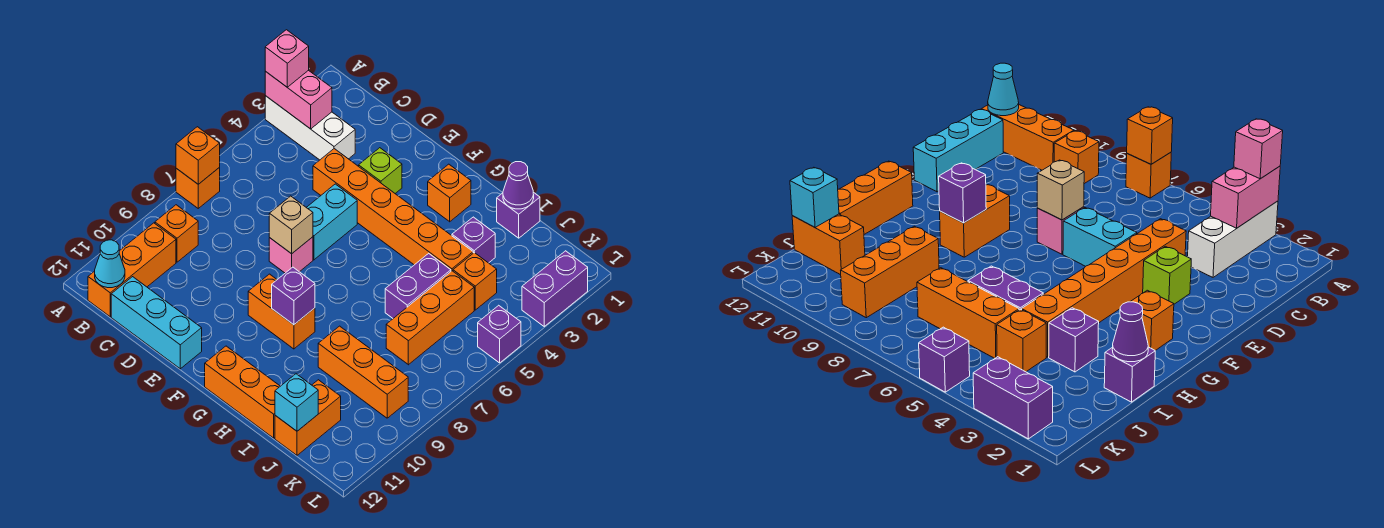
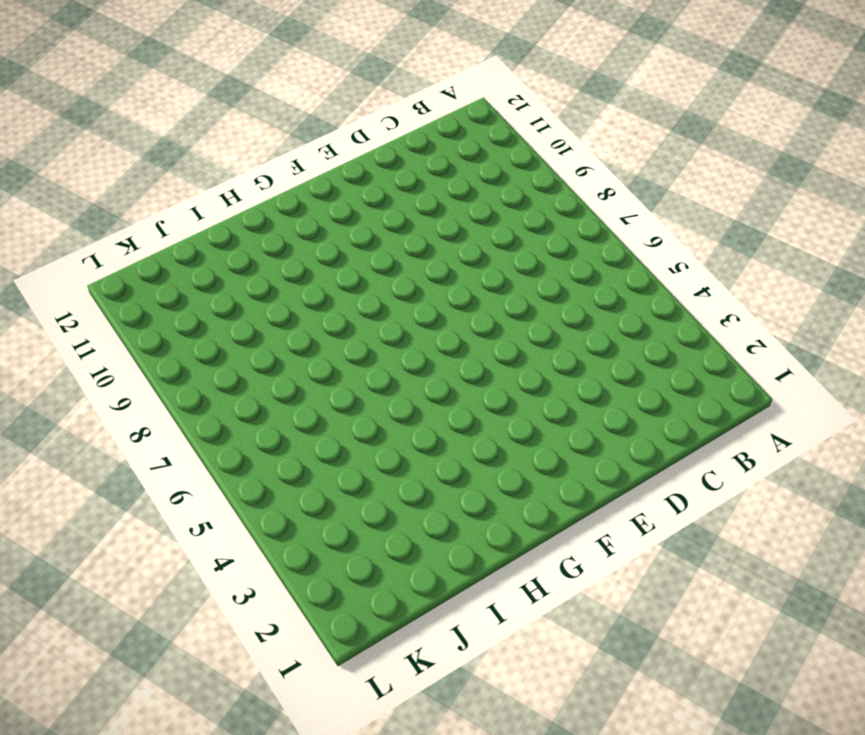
none -> white brick A3:C3 level 1
none -> orange brick A7 level 1
none -> orange brick B9 level 1

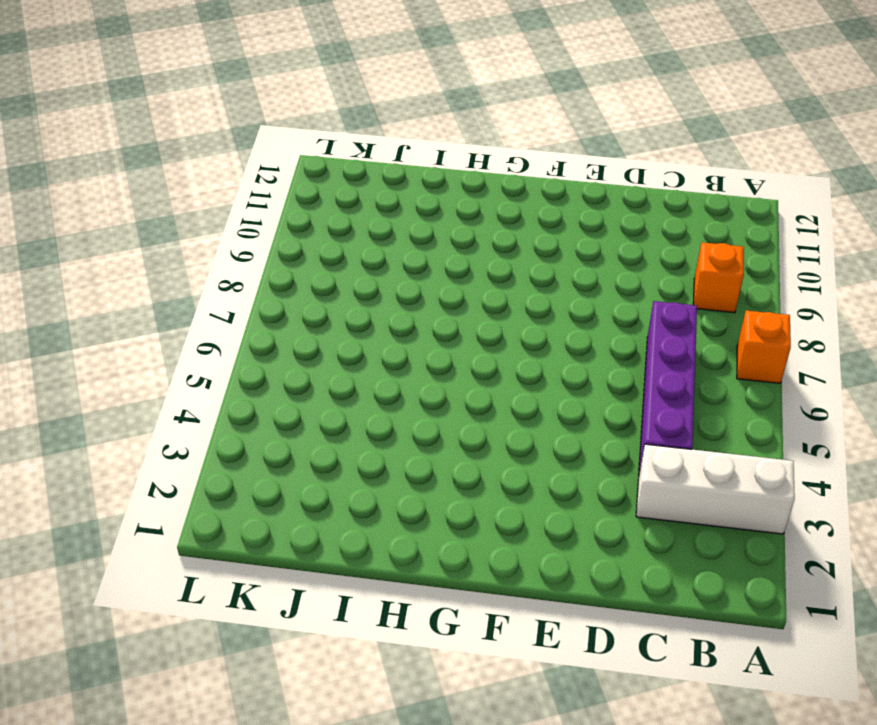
purple brick C4:C7 level 1 -> none
none -> orange brick B10:B12 level 1
none -> cyan brick C12:E12 level 1
none -> orange brick D4:I4 level 1

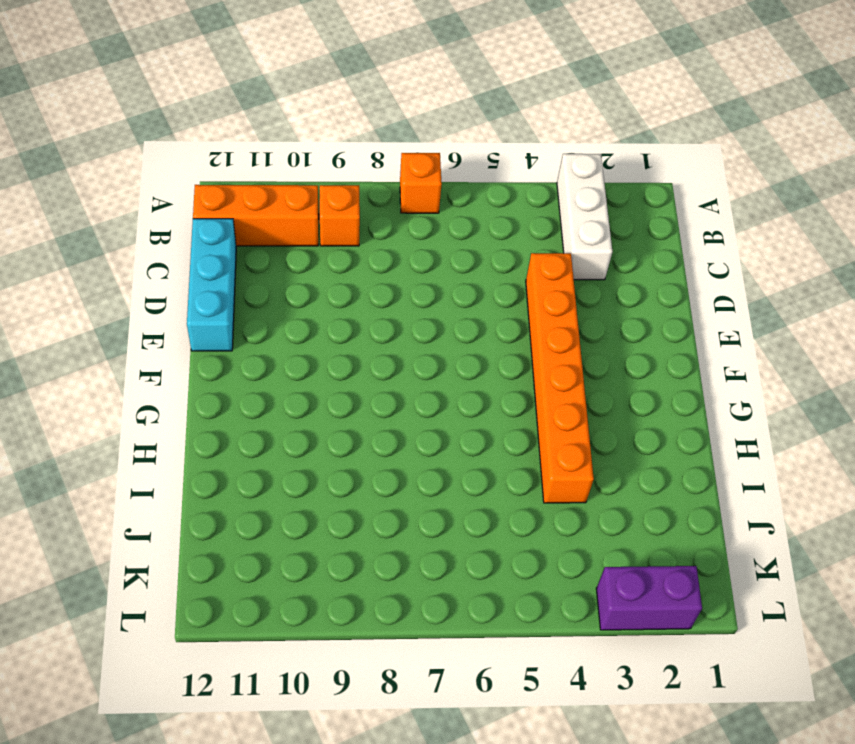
none -> lime brick E3 level 1
none -> cyan brick E5:E6 level 1
none -> pink brick E7 level 1

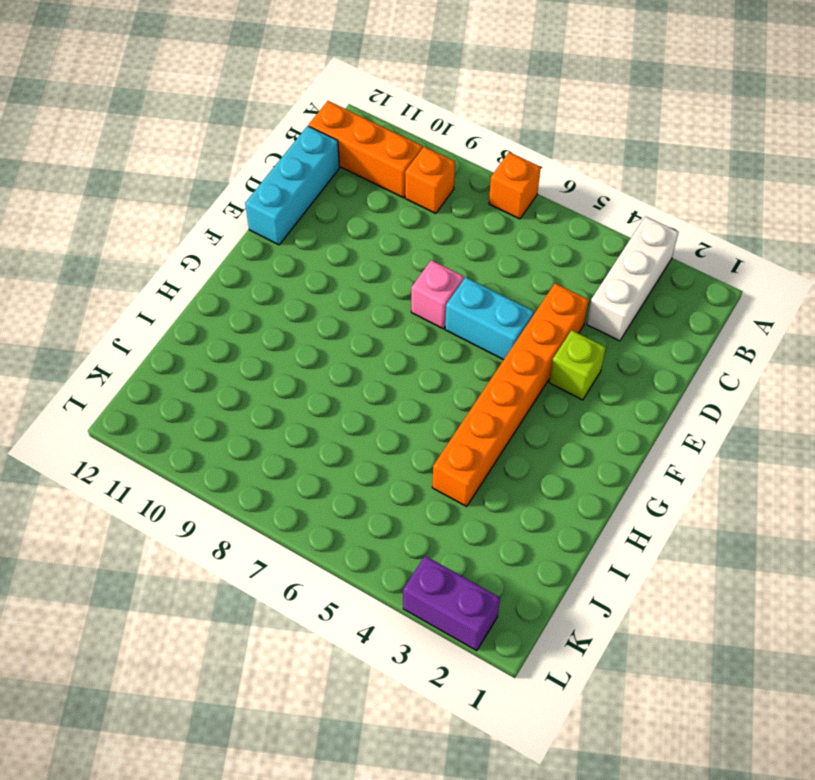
none -> orange brick F9:G9 level 1
none -> orange brick G2 level 1
none -> orange brick G12:I12 level 1

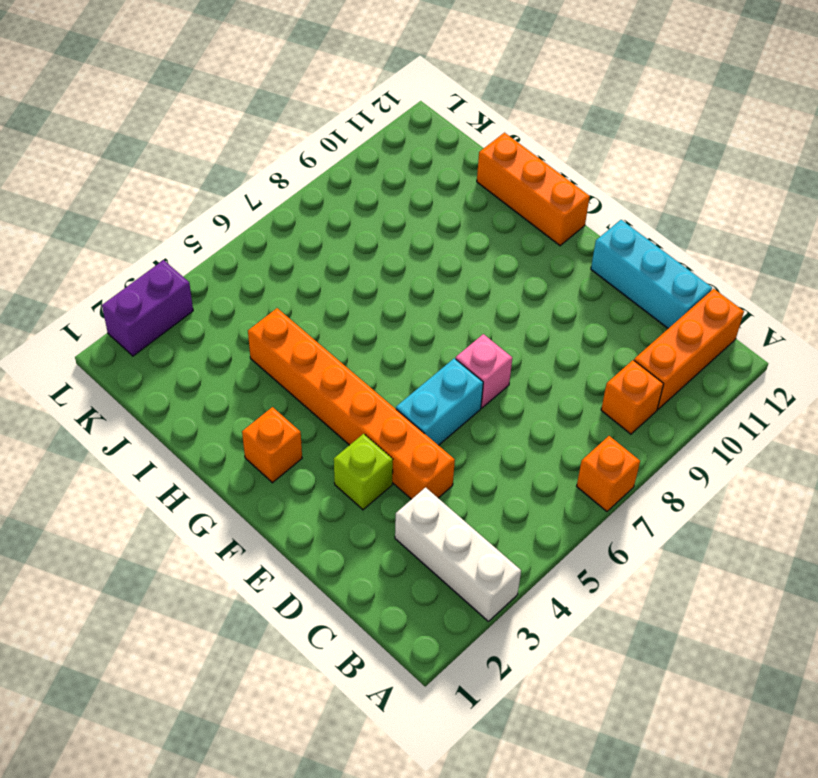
none -> orange brick F9:G9 level 1
none -> purple brick I1 level 1
none -> purple brick I3 level 1

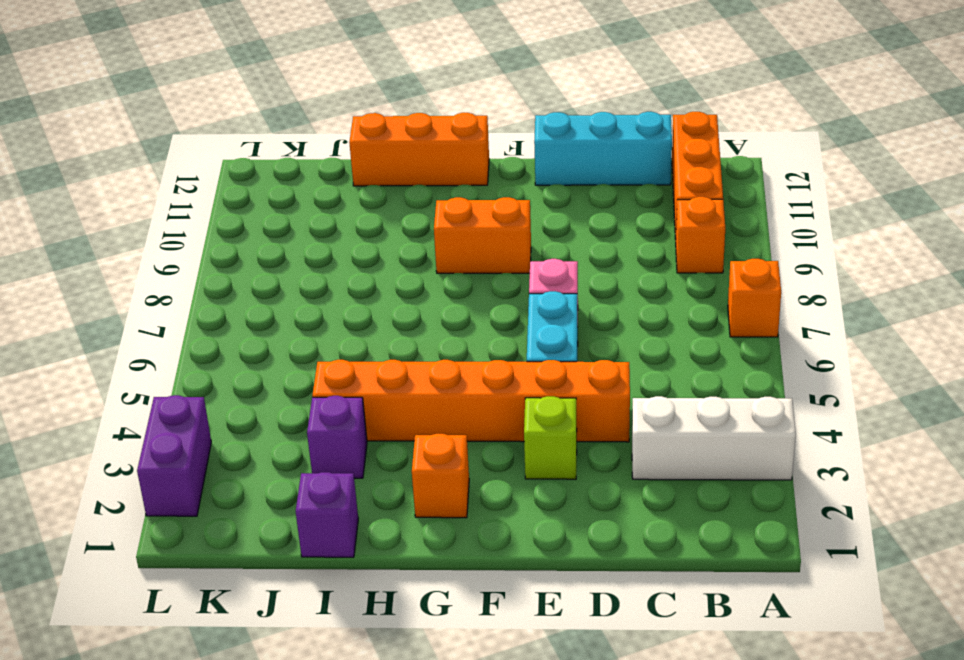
none -> purple brick I5:I6 level 1
none -> orange brick I9:K9 level 1
none -> orange brick J4 level 1

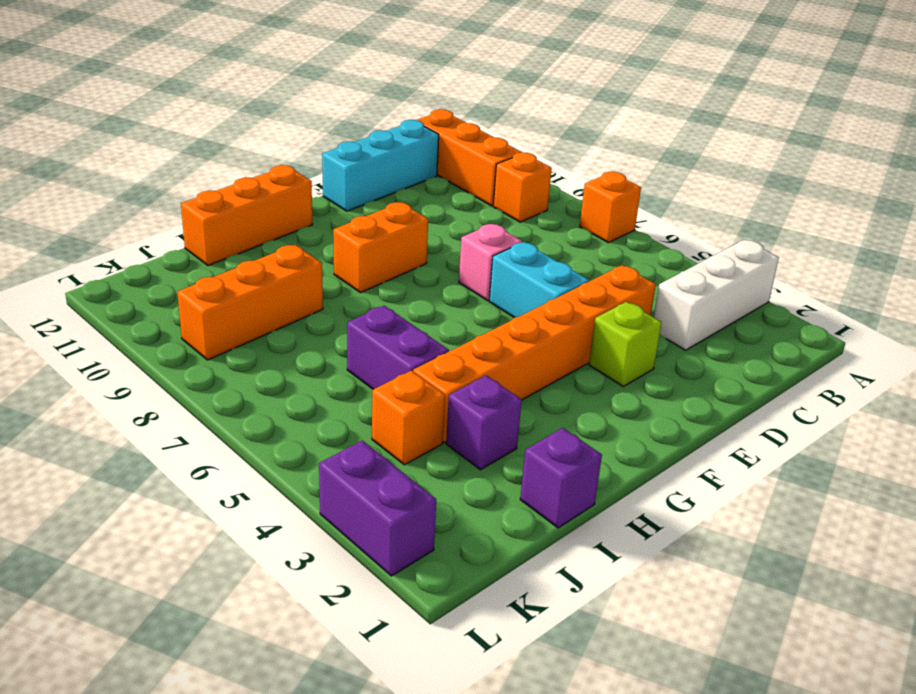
none -> orange brick G2 level 1
none -> orange brick J5:J7 level 1
none -> orange brick J11:J12 level 1

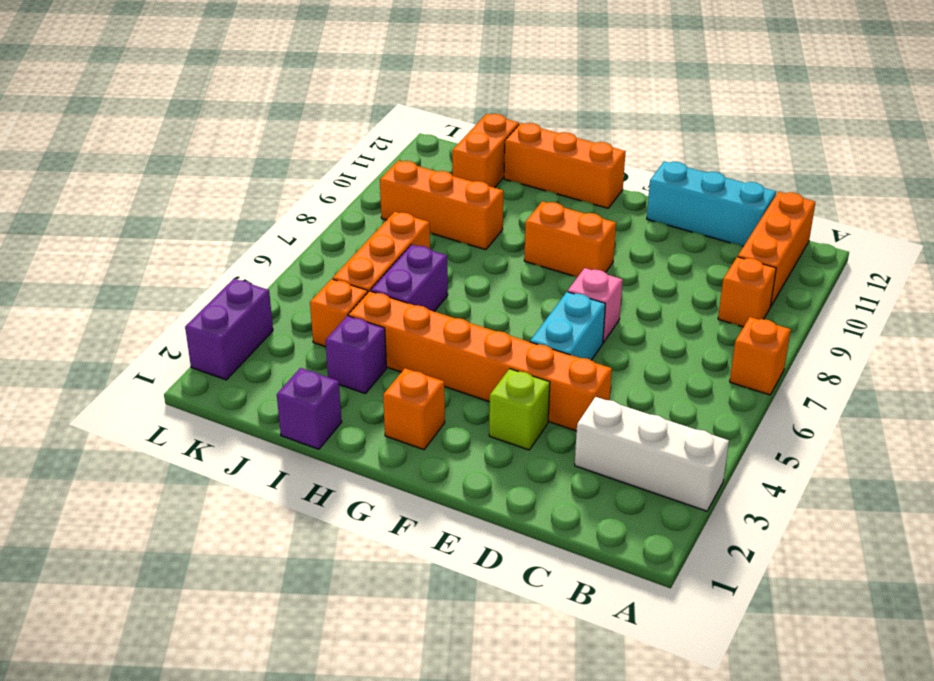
none -> purple brick L5 level 1
none -> pink brick A3:B3 level 2
none -> orange brick A7 level 2

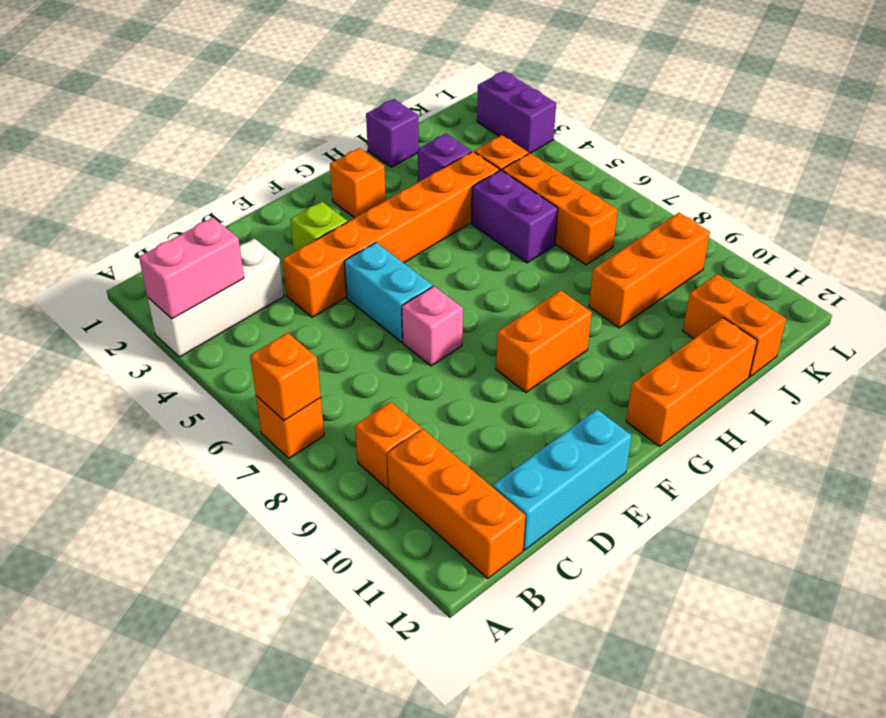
none -> purple brick L5 level 1
none -> cyan cone B12 level 2
none -> tan brick E7 level 2

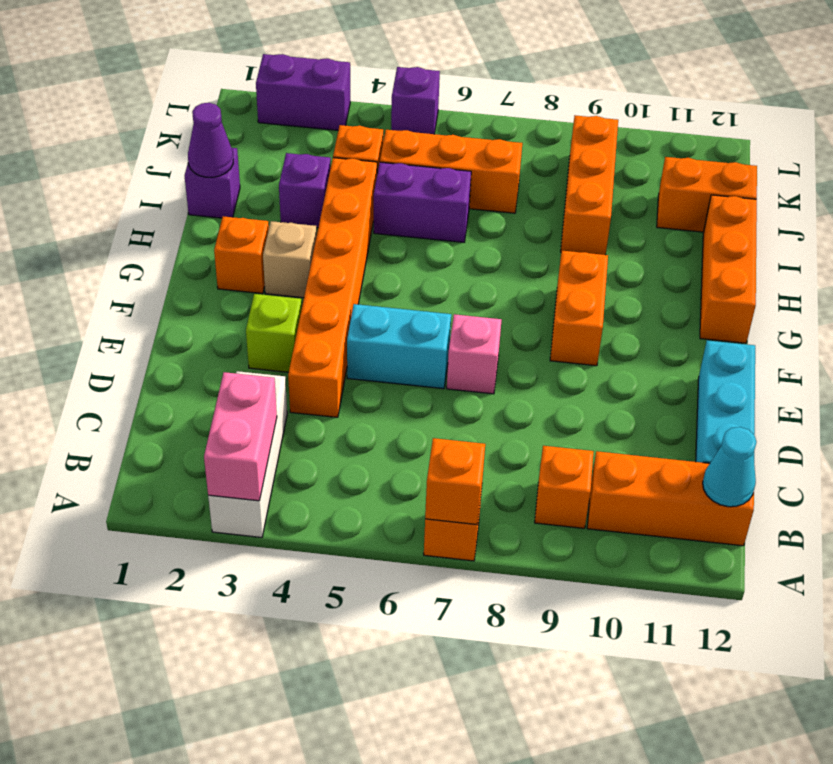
tan brick G3 level 1 -> tan brick E7 level 2
none -> purple brick G9 level 2
none -> cyan brick J12 level 2
none -> pink brick A3 level 3

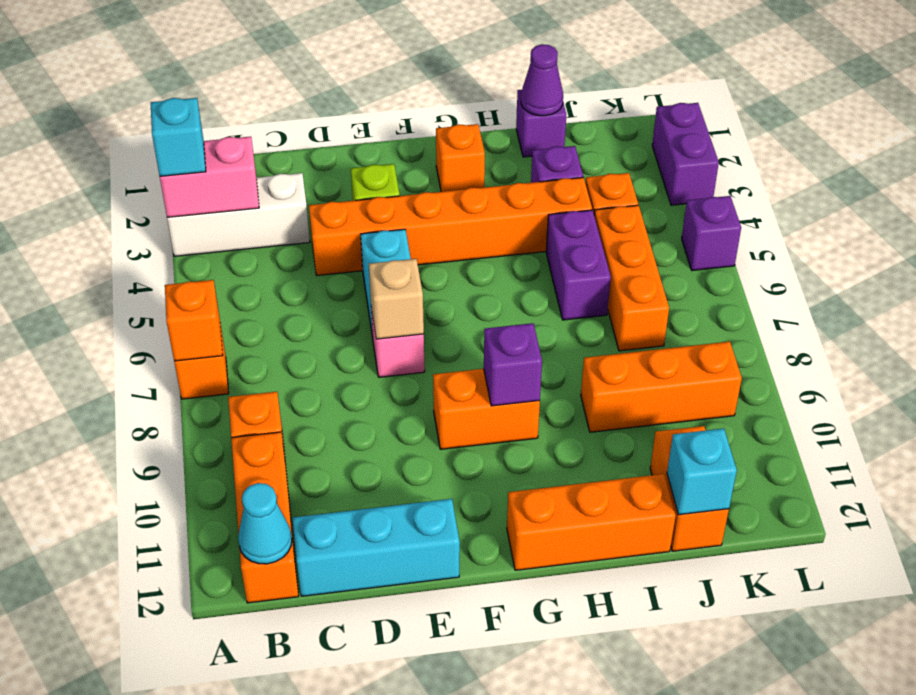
cyan brick A3 level 3 -> pink brick A3 level 3

